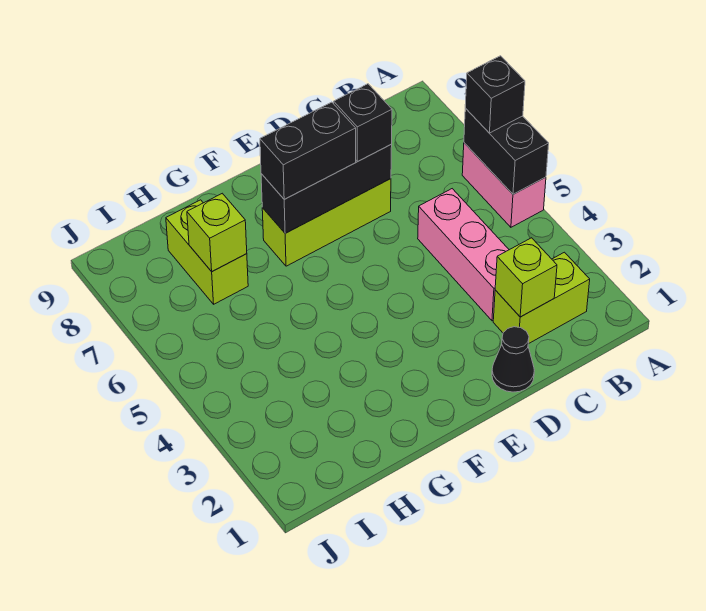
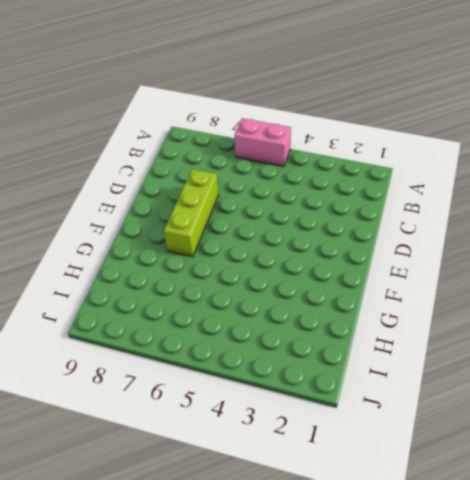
none -> lime brick B2:C2 level 1
none -> pink brick C3:C5 level 1
none -> black cone D1 level 1

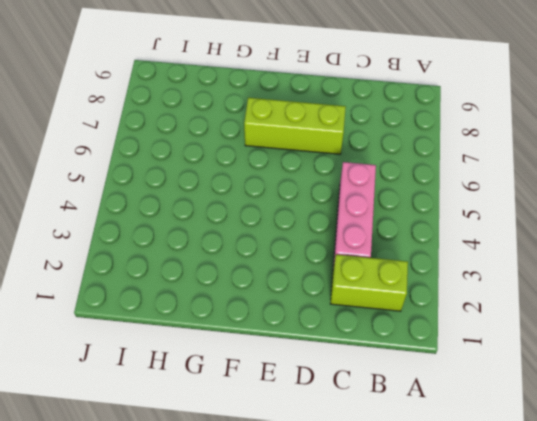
none -> pink brick A5:A6 level 1
none -> black cone D1 level 1
none -> lime brick H7:H8 level 1

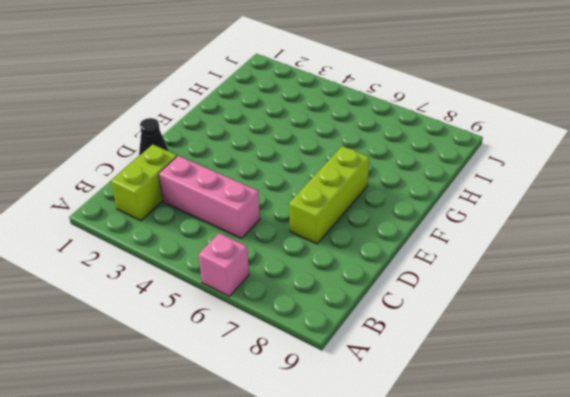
pink brick A6 level 1 -> pink brick A5:A6 level 1
none -> lime brick H7:H8 level 1
none -> black brick A5:A6 level 2
none -> lime brick C2 level 2

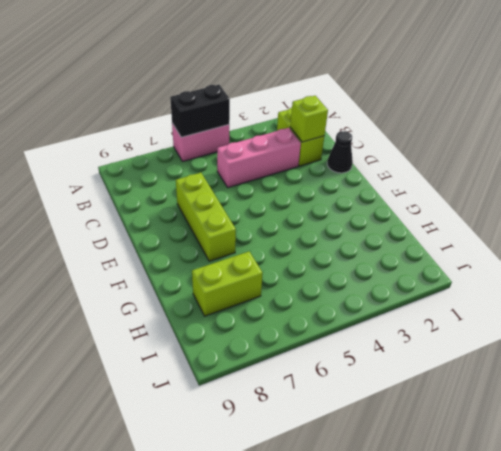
none -> black brick D7:F7 level 2
none -> lime brick H7 level 2
none -> black brick A6 level 3

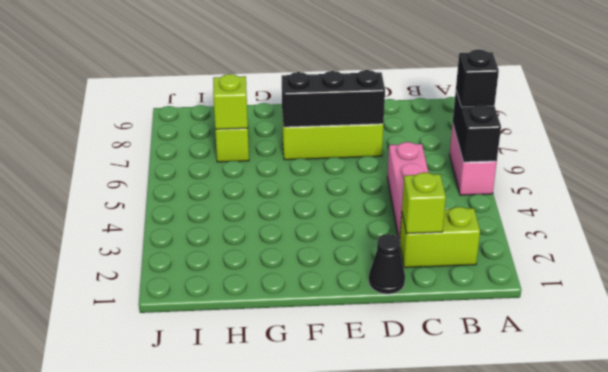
none -> black brick D7 level 3
none -> black brick E7:F7 level 3

